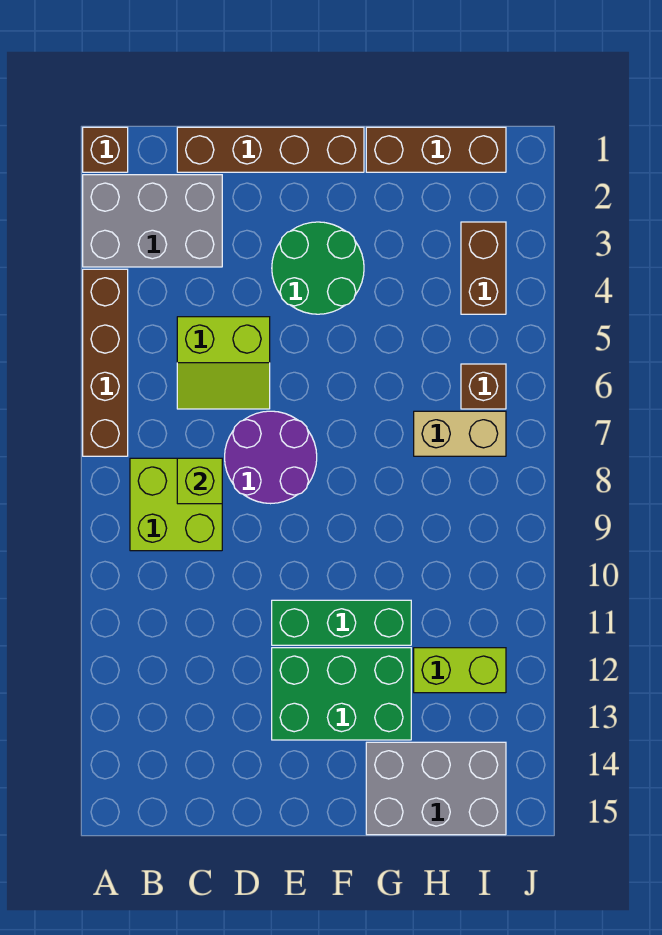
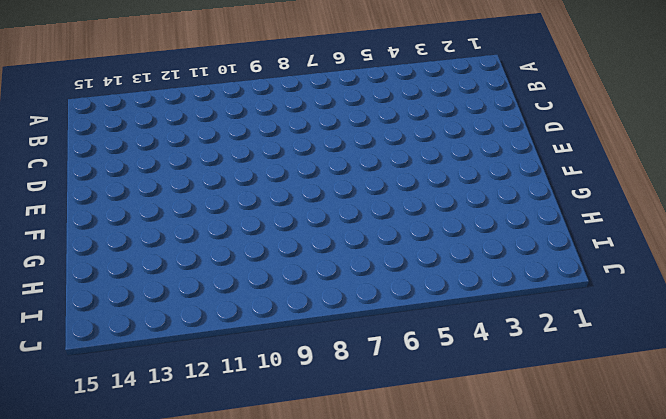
none -> brown brick A1 level 1
none -> grey brick A2:C3 level 1
none -> brown brick A4:A7 level 1

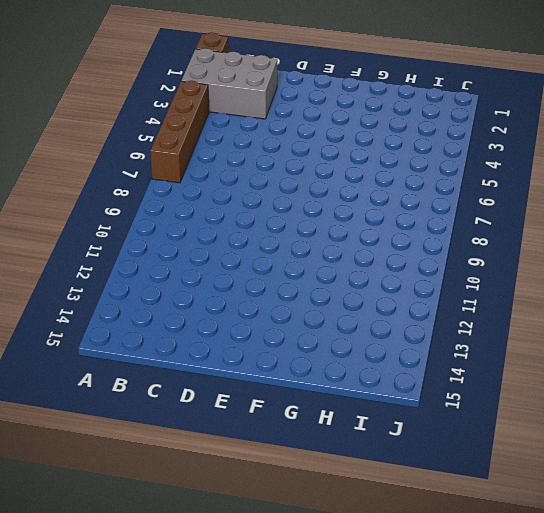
none -> lime brick B8:C9 level 1
none -> brown brick C1:F1 level 1
none -> lime slope C5:D6 level 1 top 5

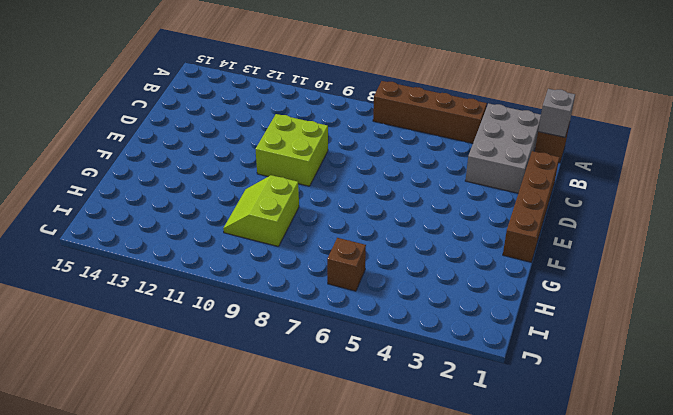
grey brick A1 level 2 -> none
lime brick D9:E10 level 1 -> lime brick B8:C9 level 1
lime slope G9:H10 level 1 top 9 -> lime slope C5:D6 level 1 top 5
none -> purple round brick D7:E8 level 1
none -> green round brick E3:F4 level 1
none -> green brick E11:G11 level 1

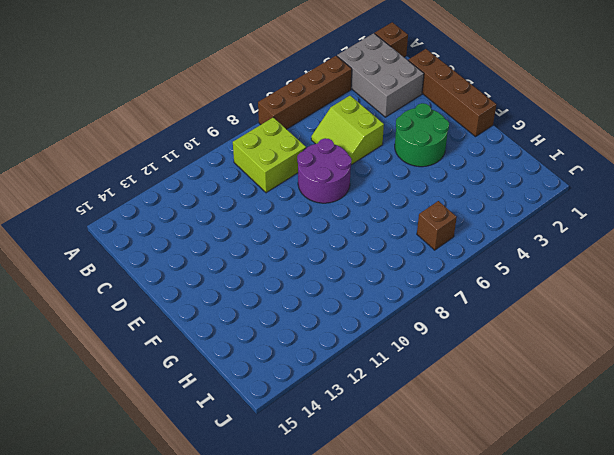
none -> green brick E11:G11 level 1
none -> green brick E12:G13 level 1
none -> brown brick G1:I1 level 1

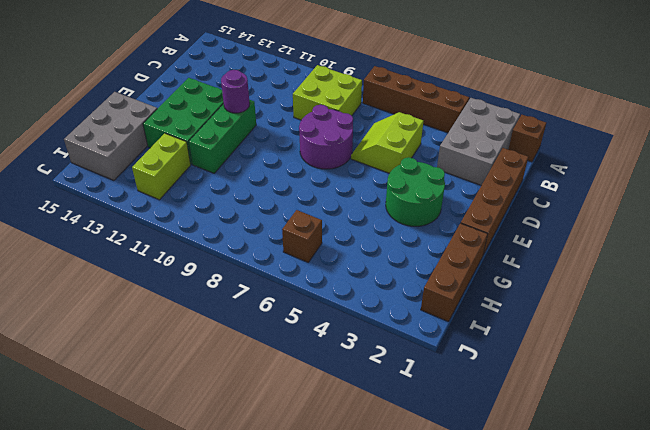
purple round brick E11 level 2 -> none
none -> tan brick H7:I7 level 1
none -> brown brick I3:I4 level 1
none -> lime brick C8 level 2

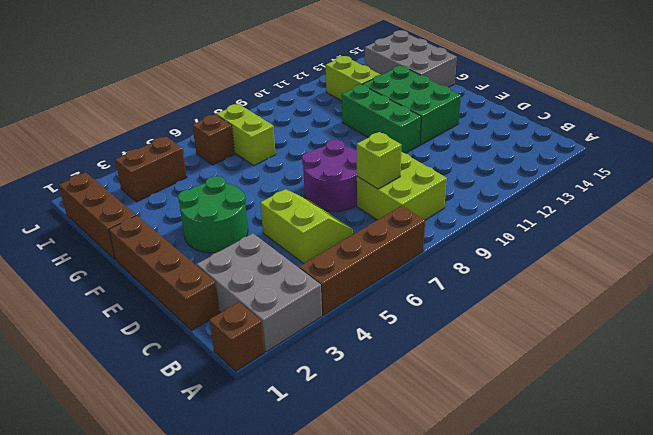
lime brick H7:I7 level 1 -> tan brick H7:I7 level 1

